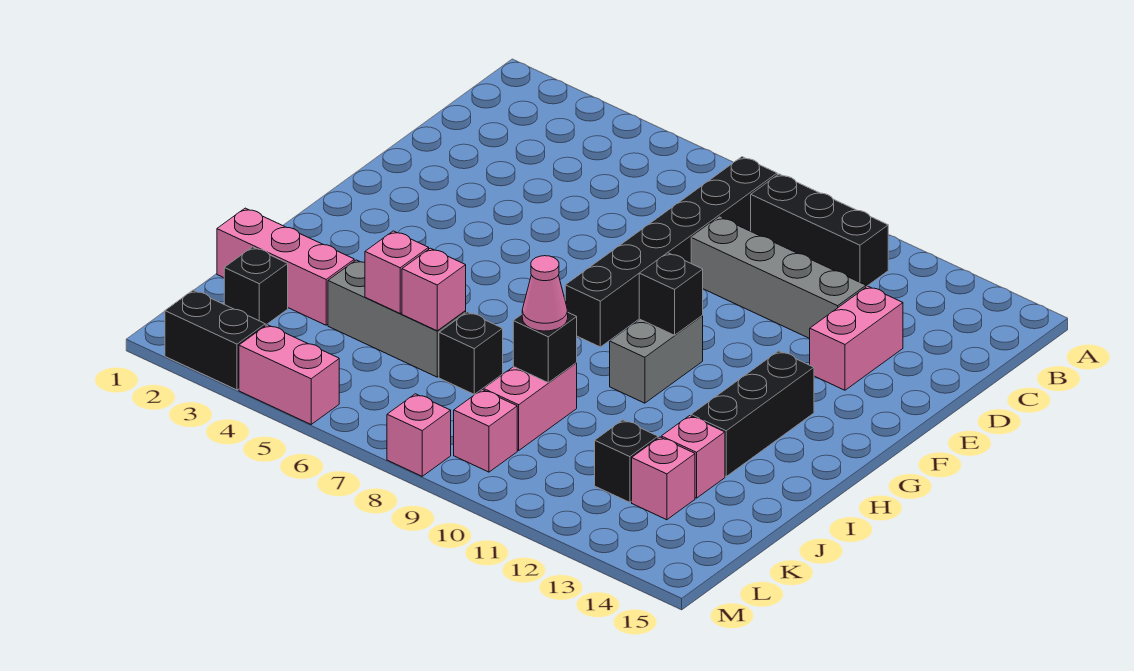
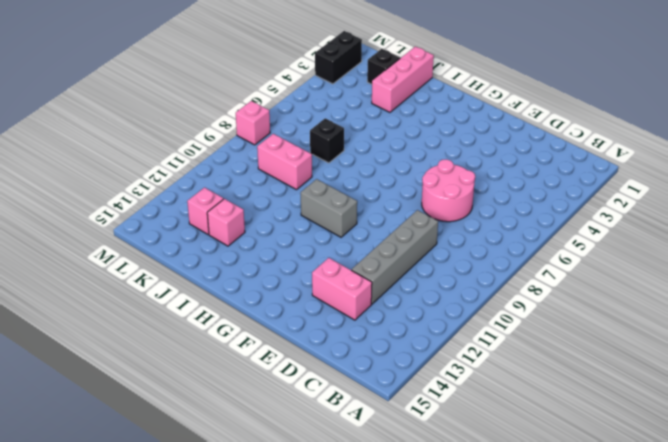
pink round brick D6:E7 level 1 -> none
none -> black brick B8:G8 level 1
none -> black brick B9:B11 level 1
none -> black brick G13:I13 level 1

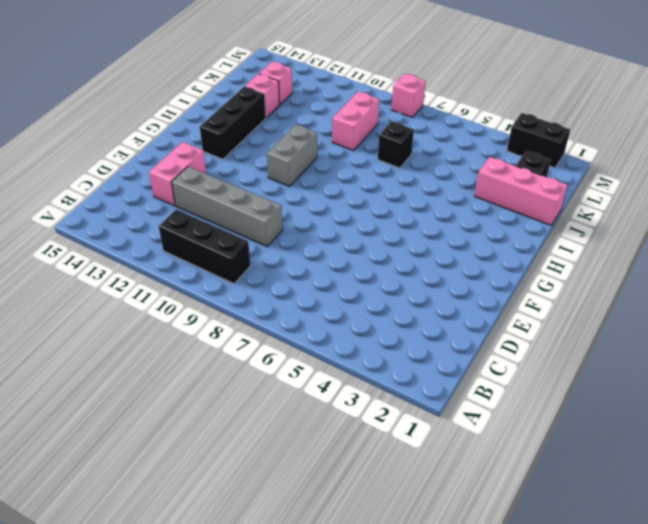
none -> black brick B8:G8 level 1
none -> grey brick J4:J6 level 1
none -> black brick K12 level 1

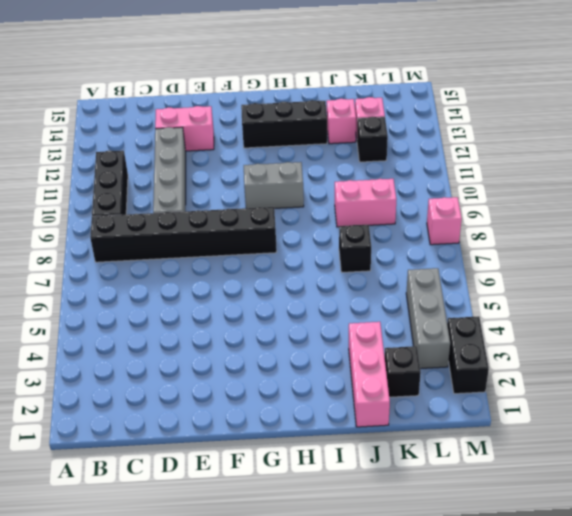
grey brick L3:L5 level 1 -> grey brick J4:J6 level 1
none -> pink brick L9 level 1
none -> pink brick M4:M5 level 1
none -> black brick G10 level 2

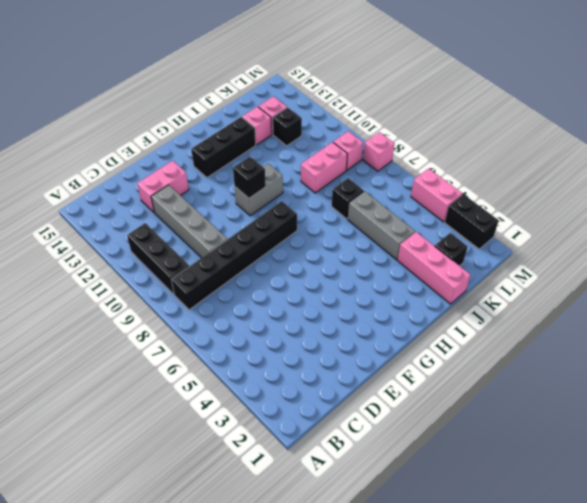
none -> pink brick J5 level 2
none -> pink brick J6 level 2
none -> black brick J9 level 2

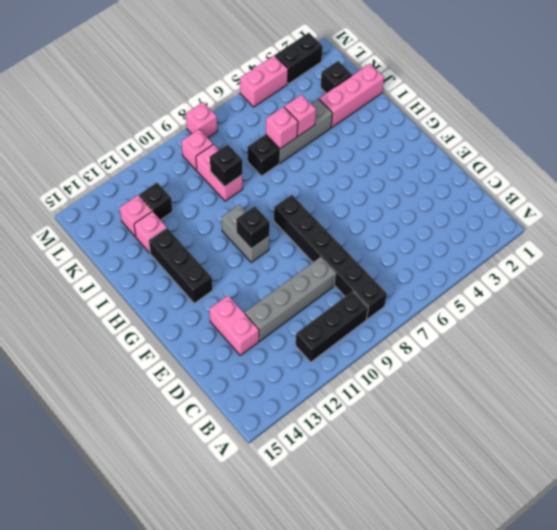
none -> pink cone J9 level 3

